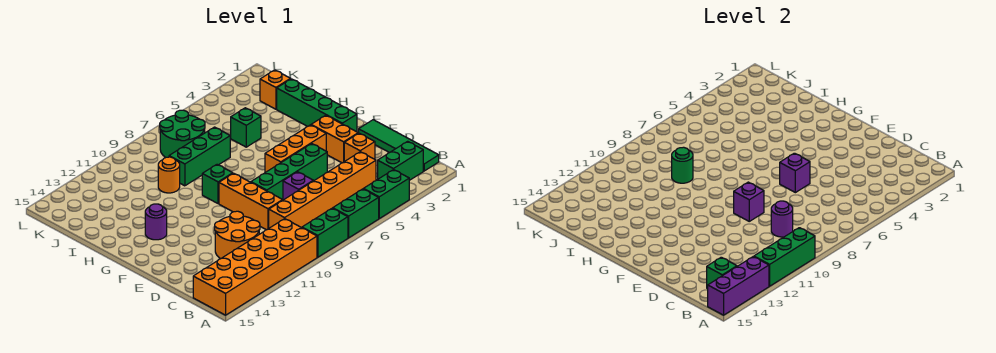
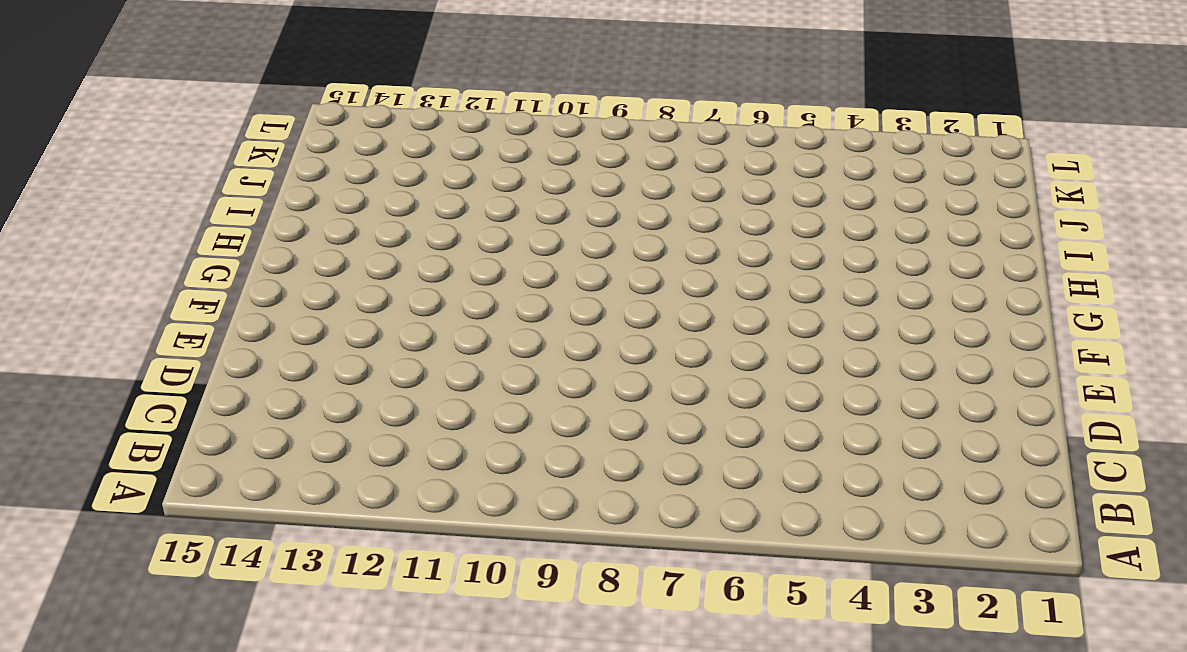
none -> green brick A4:A5 level 1
none -> green brick A6:A7 level 1
none -> green brick A8:A9 level 1

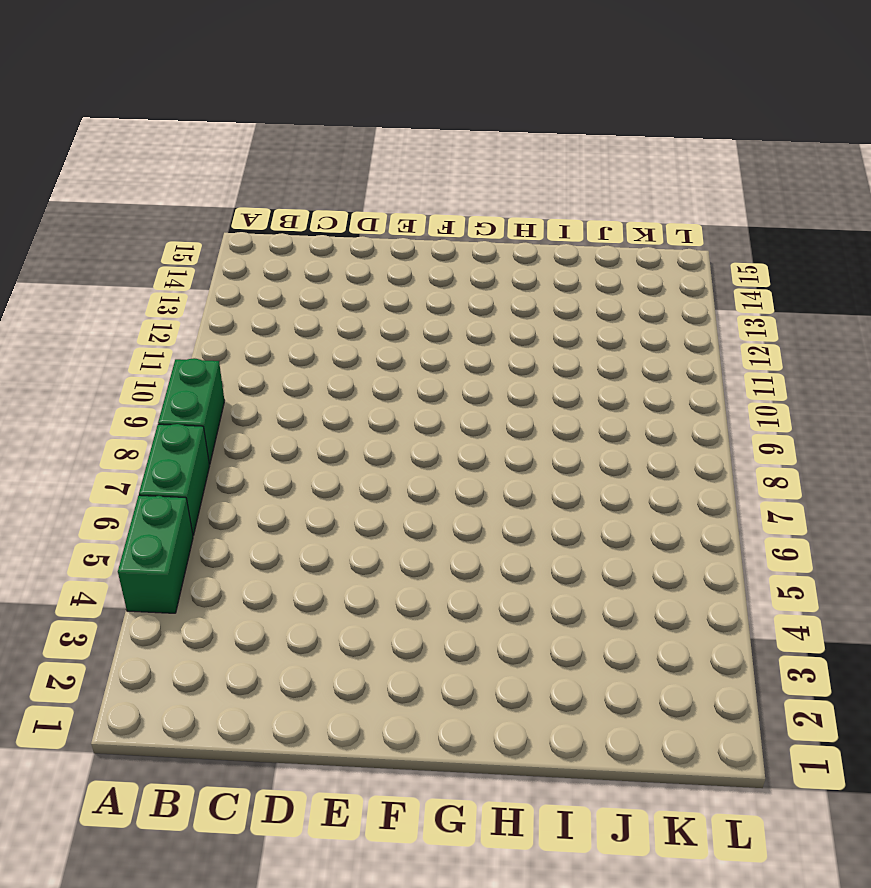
none -> orange brick A10:B15 level 1
none -> green tile B1:E1 level 1
none -> green brick B2:B3 level 1

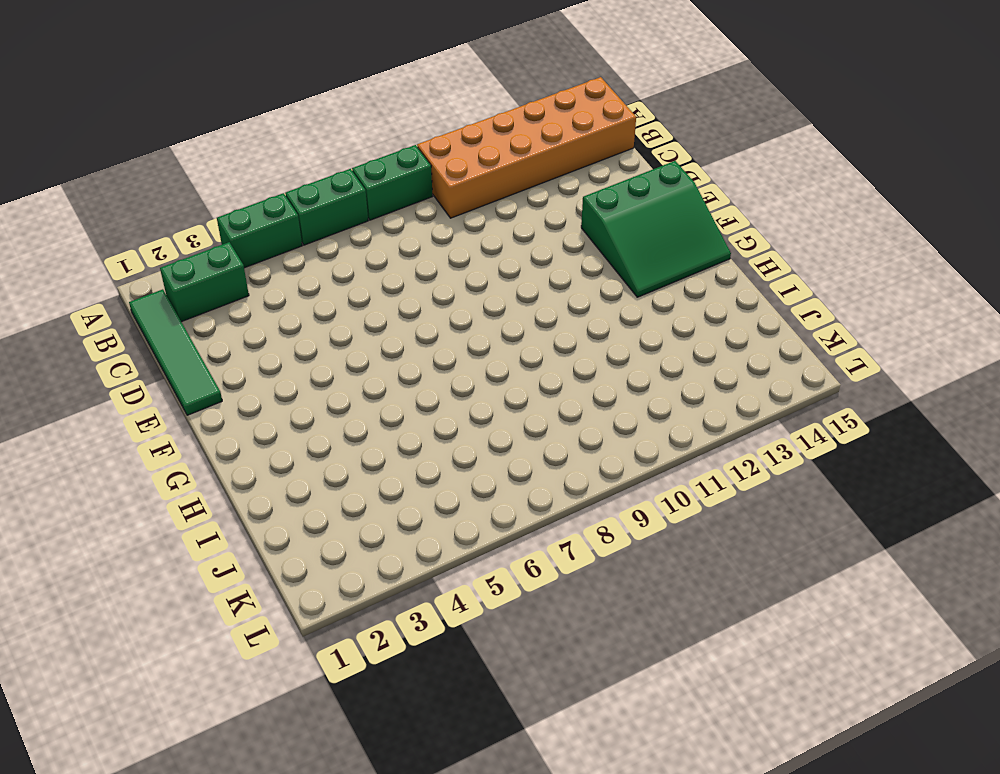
green slope E13:G15 level 1 top E -> purple round brick G13 level 1
none -> orange brick C4:C9 level 1
none -> orange round brick C11:D12 level 1
none -> orange brick D3 level 1

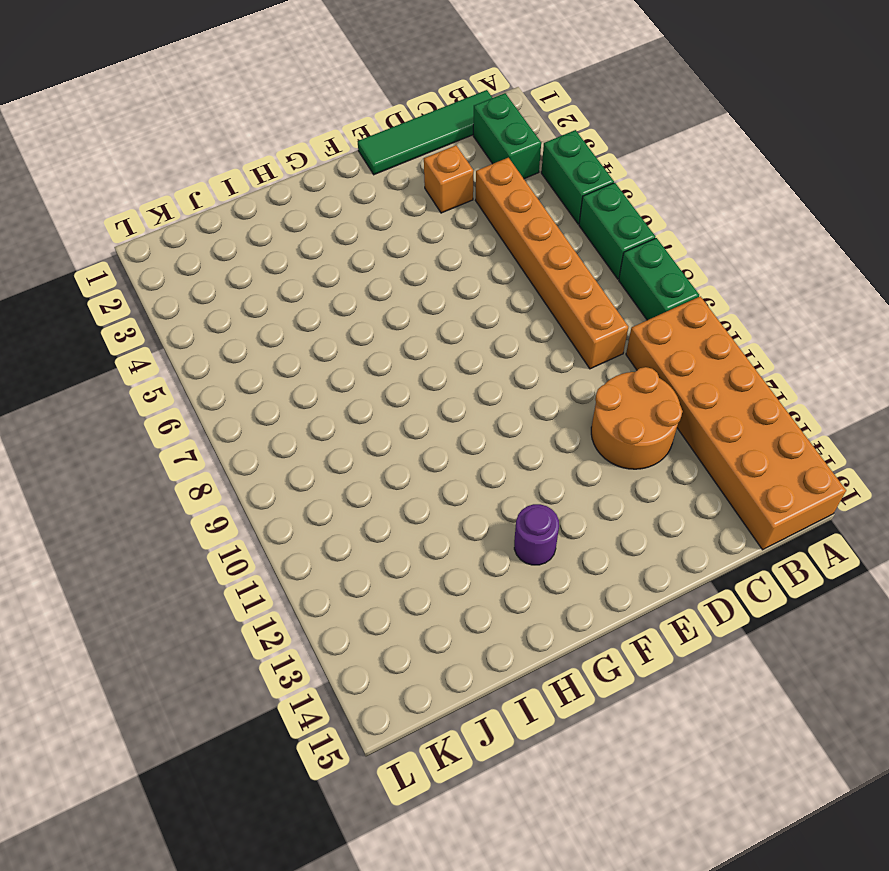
none -> purple brick D7 level 1
none -> orange brick D9:F9 level 1
none -> orange brick E3:F3 level 1

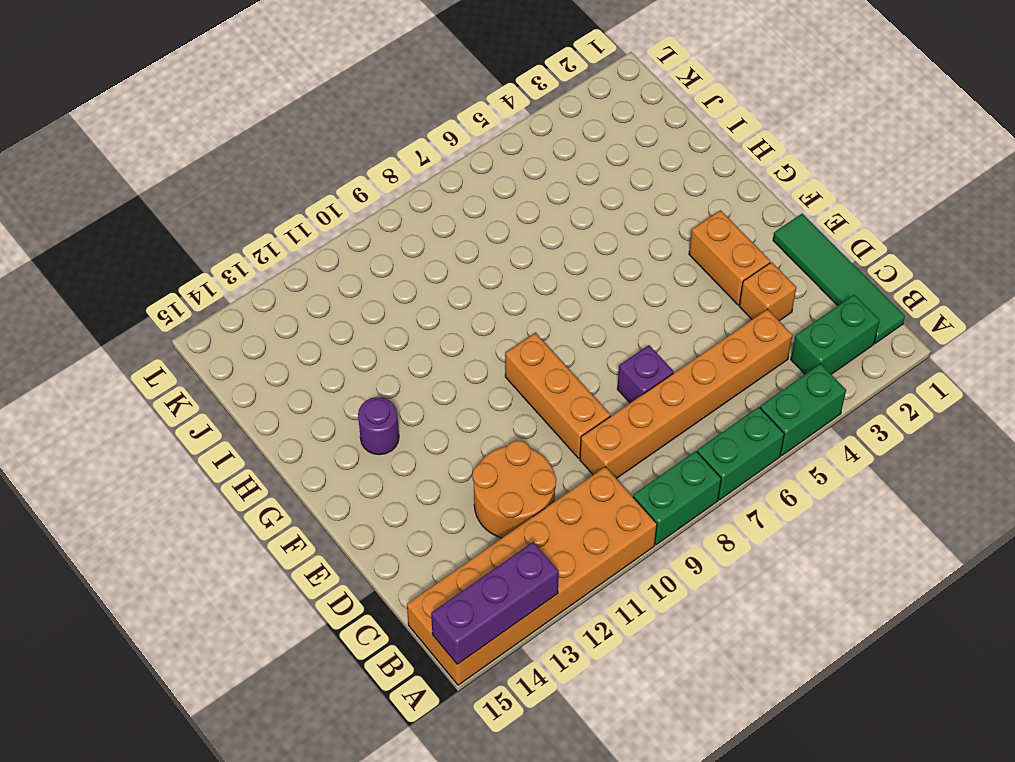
none -> green brick E5:E8 level 1
none -> green brick F2:I2 level 1
none -> orange brick F4:F6 level 1

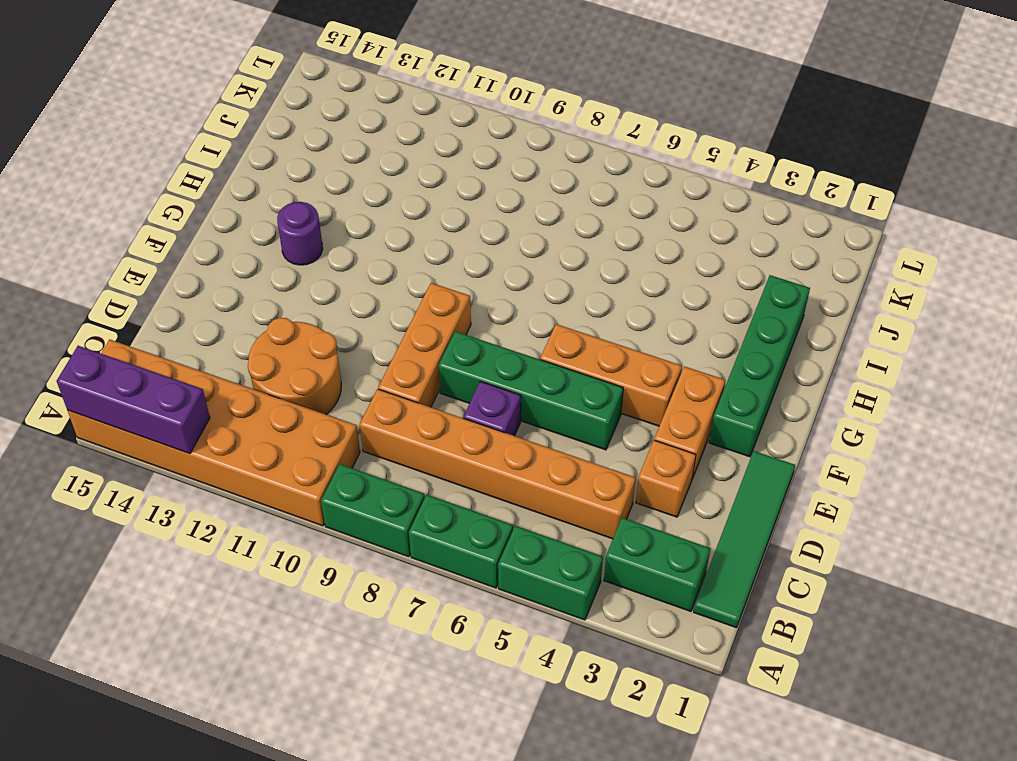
none -> green brick G9 level 1
none -> green brick I5 level 1
none -> green brick I7:I9 level 1

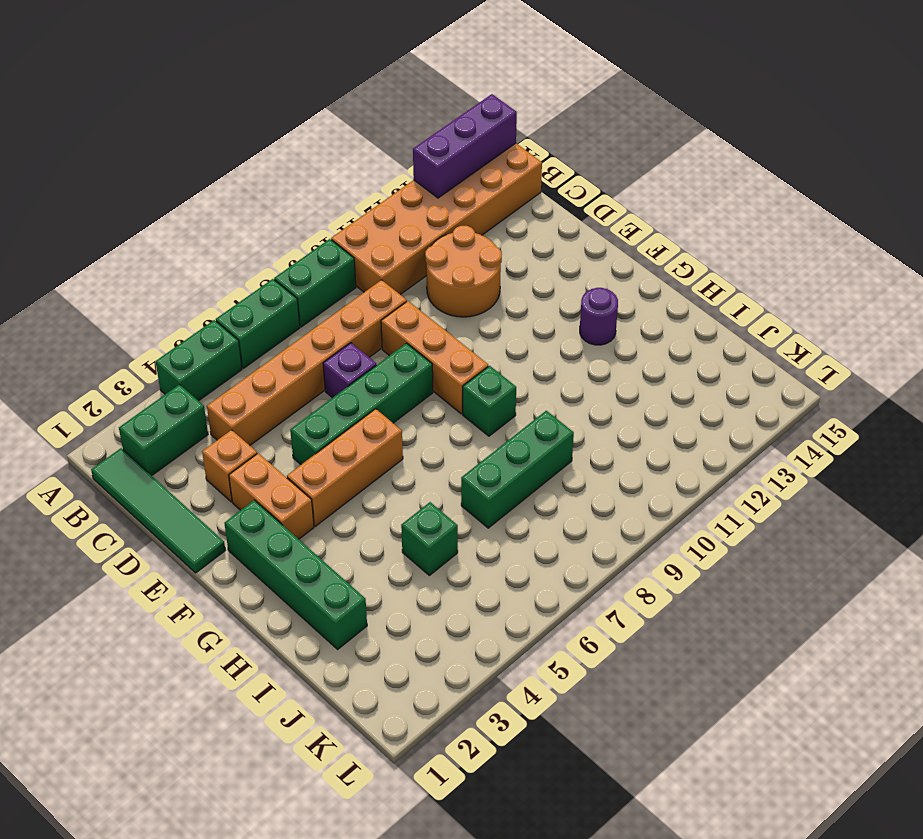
none -> orange round brick I10 level 1
none -> orange brick J2 level 1
none -> green round brick J7:K8 level 1

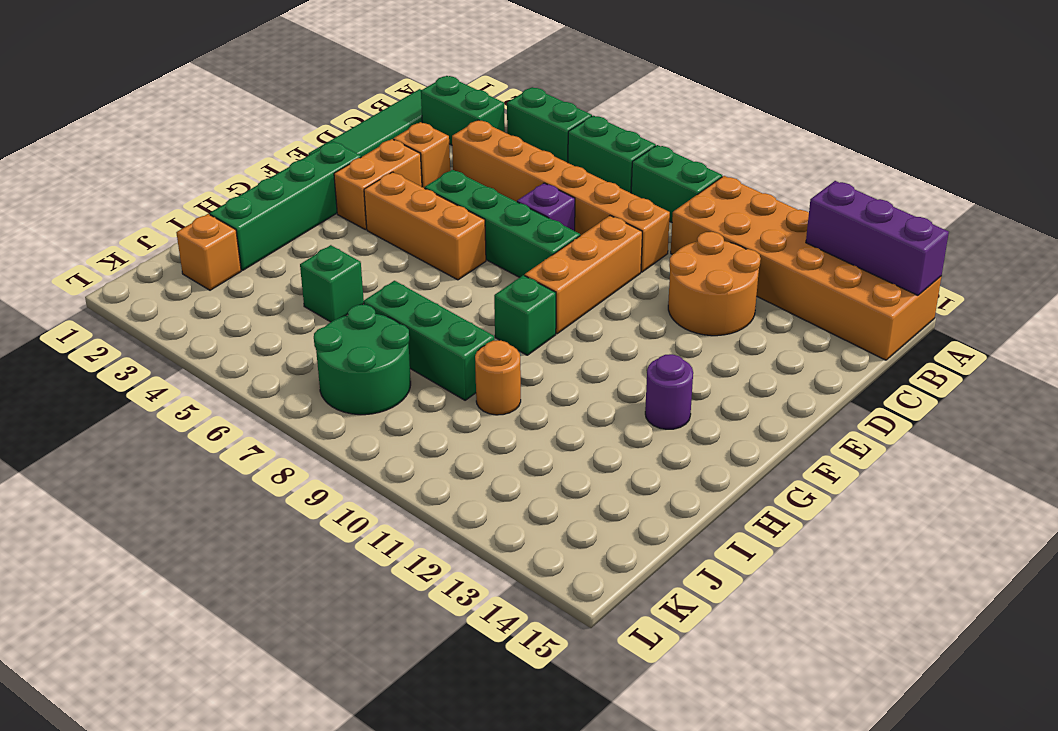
none -> green brick A10:A12 level 2
none -> green brick B14 level 2
none -> purple round brick C9 level 2

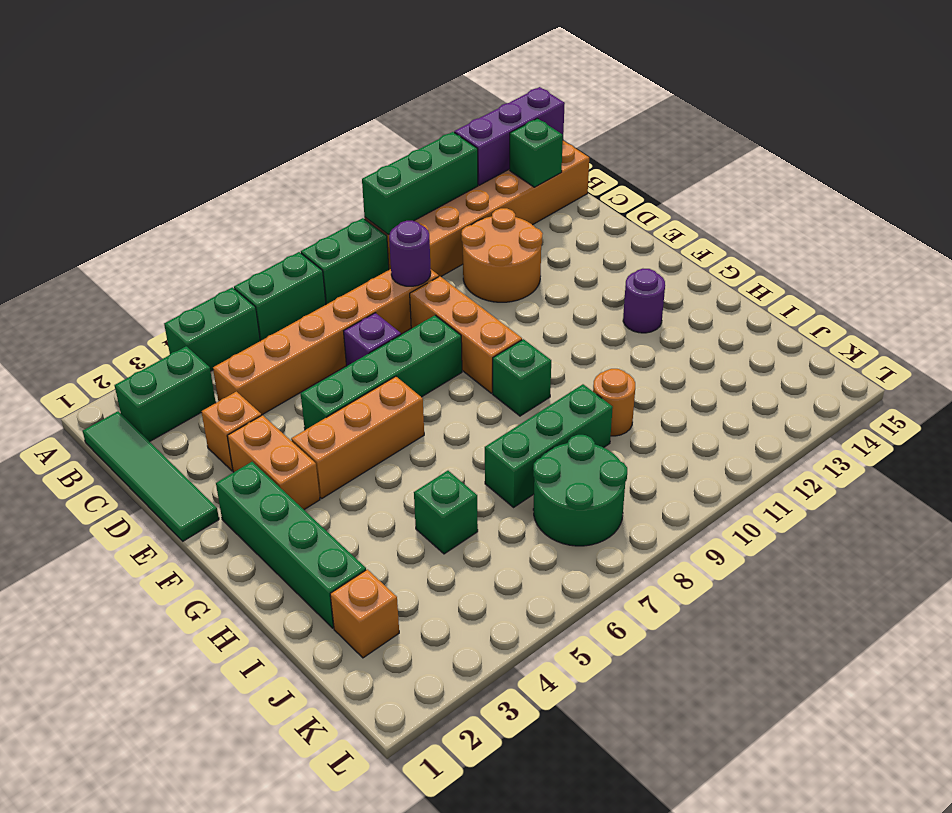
none -> purple brick E6 level 2
none -> purple brick E9 level 2
none -> green round brick I9 level 2

